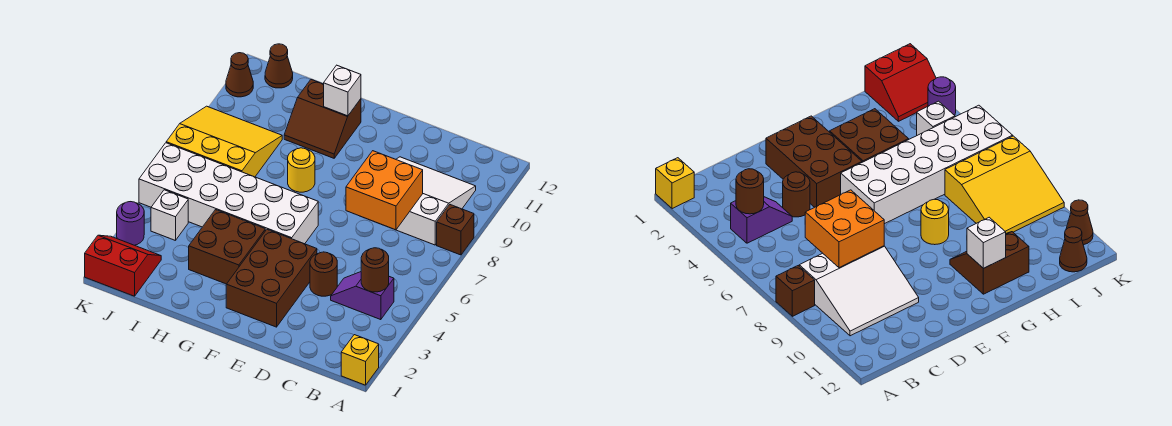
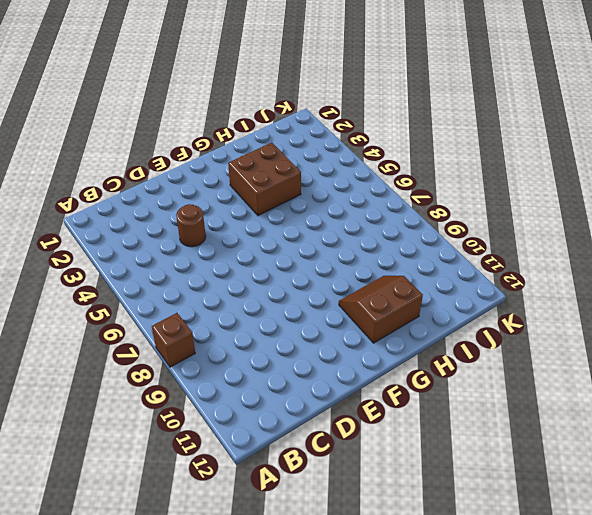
none -> yellow brick A1 level 1
none -> purple slope B4:C4 level 1 top B
none -> white slope B8:D10 level 1 top 8

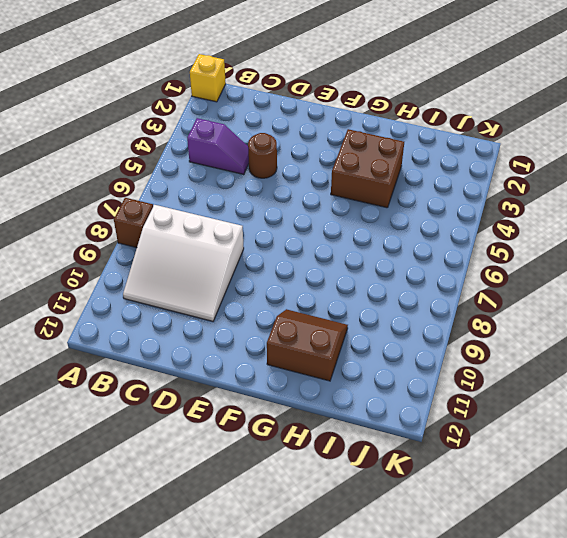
none -> brown brick E2:F4 level 1
none -> white brick F5:K6 level 1
none -> yellow round brick G8 level 1

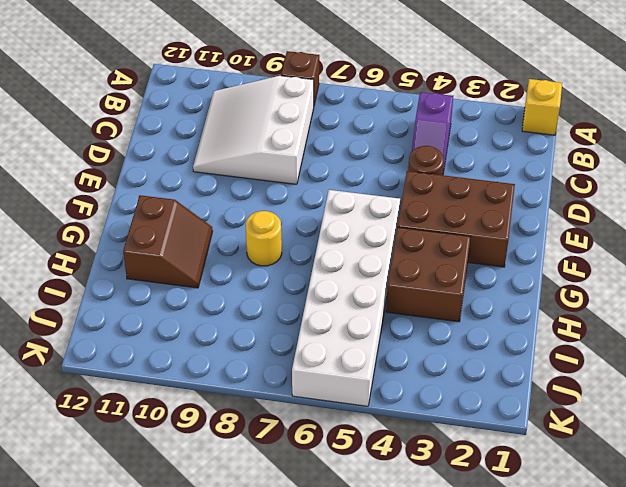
none -> yellow slope I7:K9 level 1 top 7
none -> red slope J1:K2 level 1 top 1
none -> white brick J4 level 1

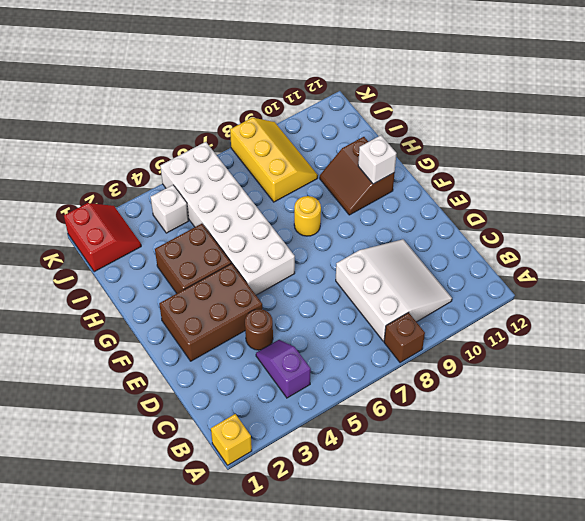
yellow slope I8:K9 level 1 top 8 -> yellow slope I7:K9 level 1 top 7
none -> brown cone J12 level 1
none -> purple round brick K3 level 1
none -> brown cone K11 level 1

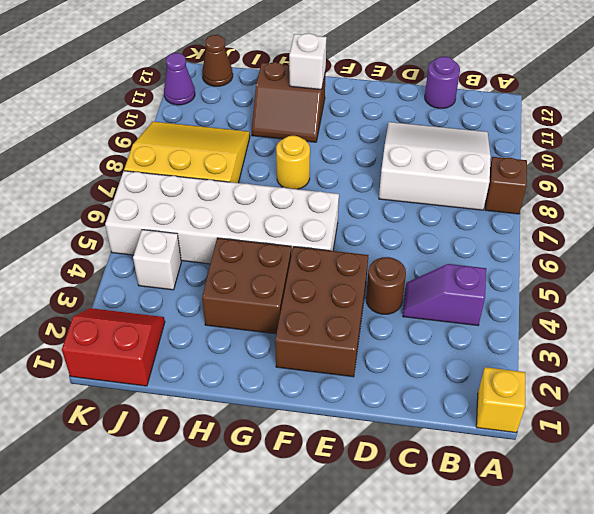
purple round brick C12 level 1 -> purple round brick K3 level 1
purple cone K11 level 1 -> brown cone K11 level 1
none -> brown round brick B4 level 2
none -> orange brick C7:D8 level 2

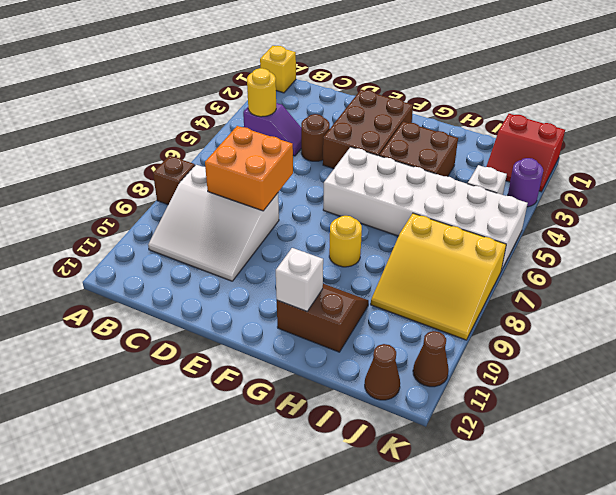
yellow round brick B4 level 2 -> brown round brick B4 level 2

